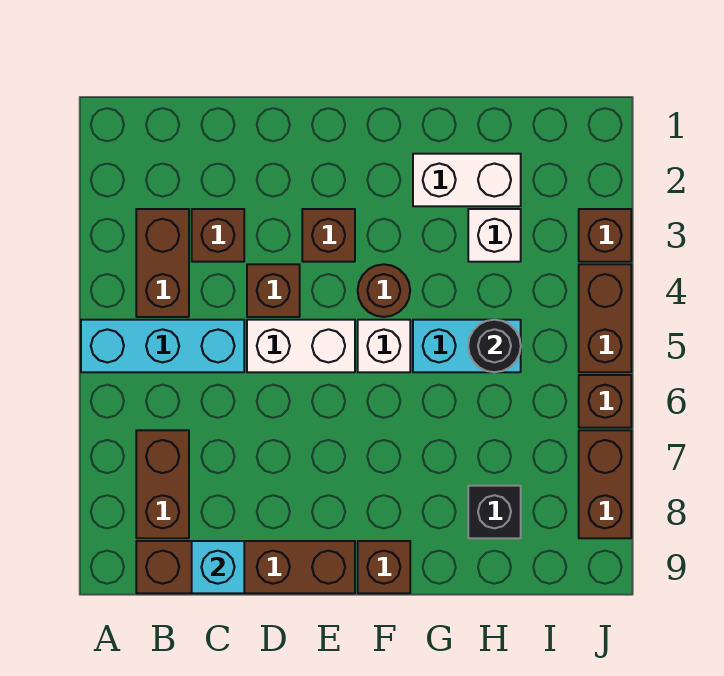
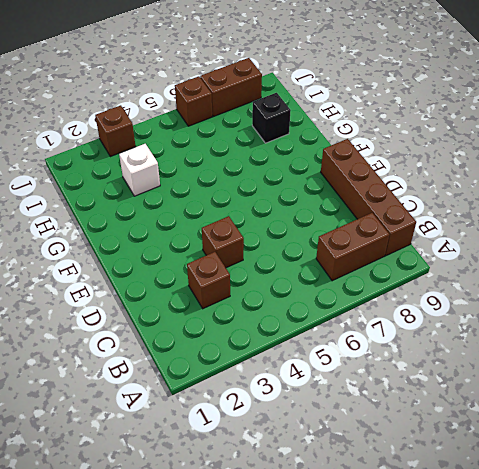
none -> cyan brick A5:C5 level 1
none -> brown brick B3:B4 level 1
none -> white brick D5:E5 level 1

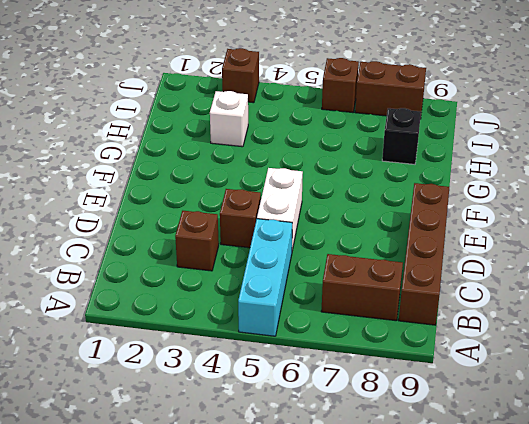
none -> brown brick B3:B4 level 1
none -> brown brick E3 level 1
none -> brown round brick F4 level 1

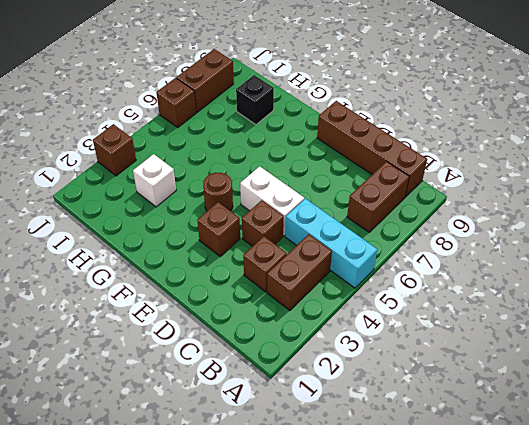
none -> white brick F5 level 1
none -> brown brick F9 level 1
none -> white brick G2:H2 level 1

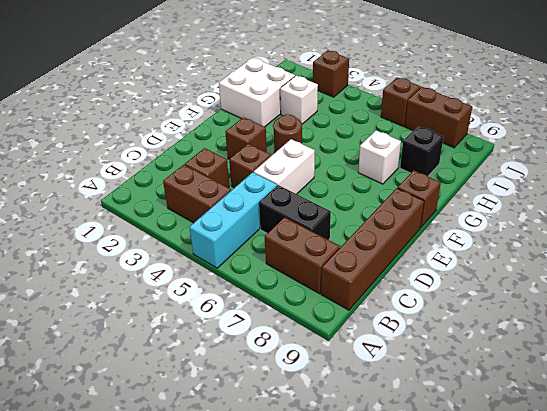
black brick C6:C7 level 1 -> none
white brick G1:H2 level 1 -> white brick G2:H2 level 1
white brick G7 level 1 -> white brick F5 level 1
none -> cyan brick G5:H5 level 1
none -> brown brick J4:J5 level 1
none -> cyan brick C9 level 2

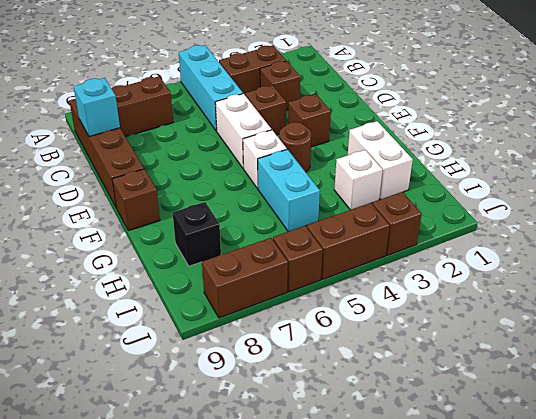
none -> black round brick H5 level 2

